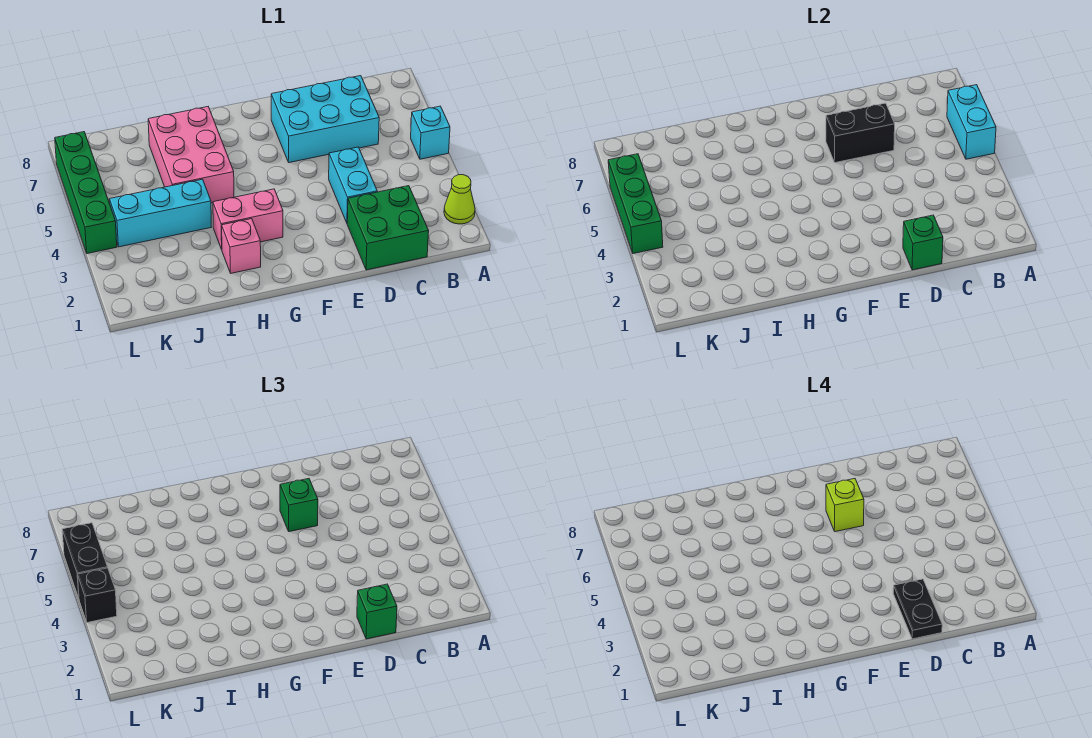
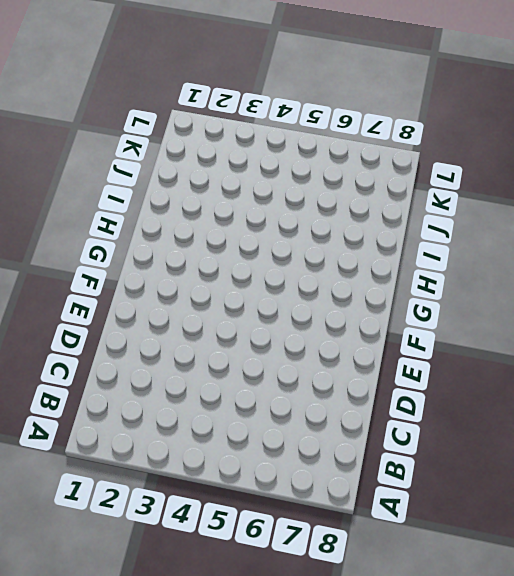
none -> lime cone A2 level 1
none -> cyan brick A5 level 1
none -> green brick C1:D2 level 1

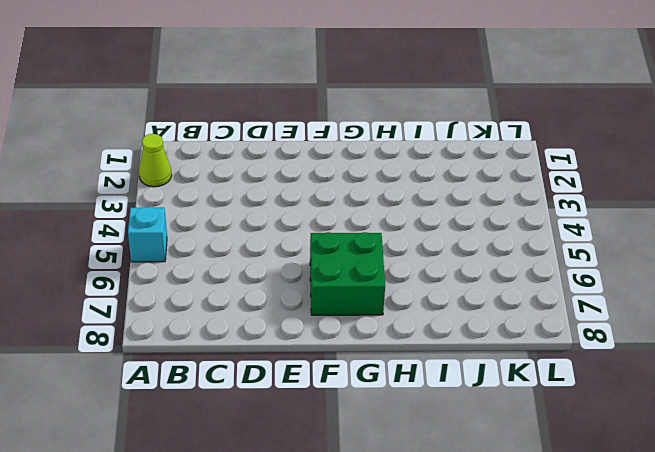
green brick F6:G7 level 1 -> green brick C1:D2 level 1
none -> cyan brick C6:E7 level 1
none -> cyan brick D3:D4 level 1
none -> pink brick G3:H3 level 1

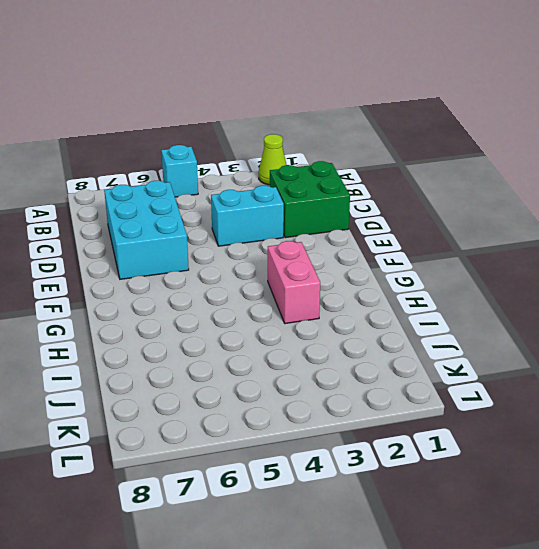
none -> pink brick H2 level 1
none -> pink brick H5:I7 level 1
none -> cyan brick I4:K4 level 1

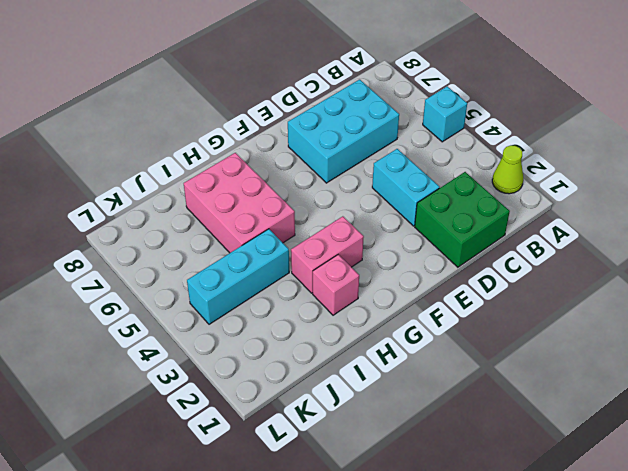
none -> green brick L4:L7 level 1
none -> cyan brick A5:A6 level 2
none -> green brick D1 level 2

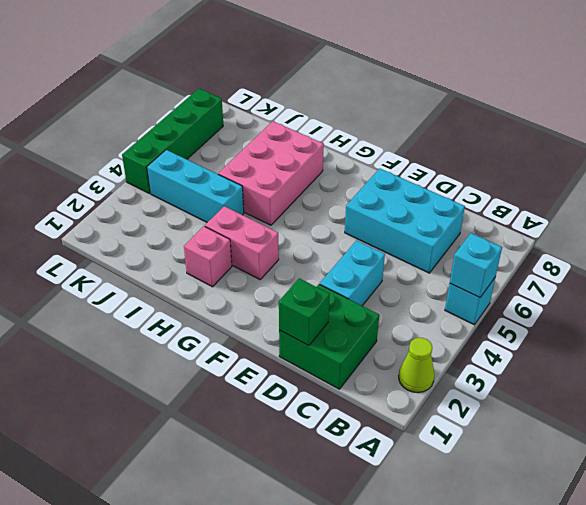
cyan brick A5 level 2 -> cyan brick A5:A6 level 2
none -> black brick D6:E6 level 2
none -> green brick L4:L6 level 2
none -> green brick D1 level 3

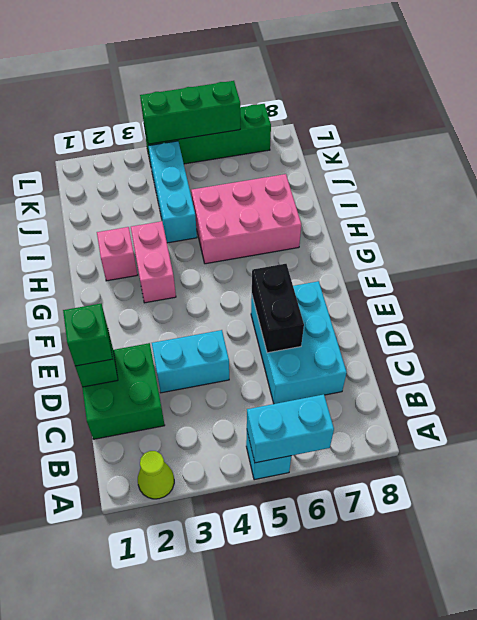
none -> green brick E6 level 3
none -> black brick L4 level 3
none -> black brick L5:L6 level 3

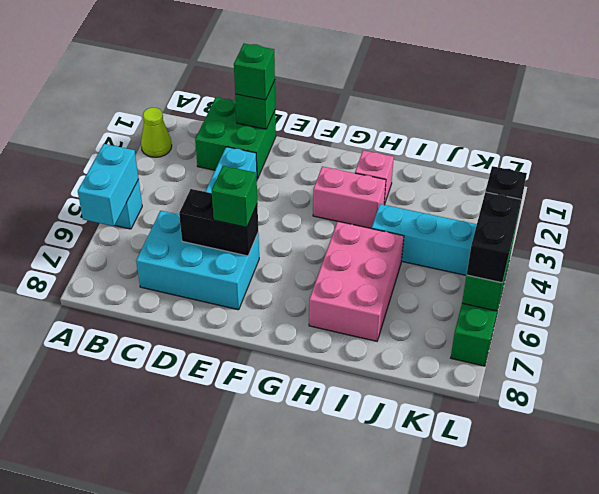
none -> black plate D1:D2 level 4
none -> lime brick E6 level 4

